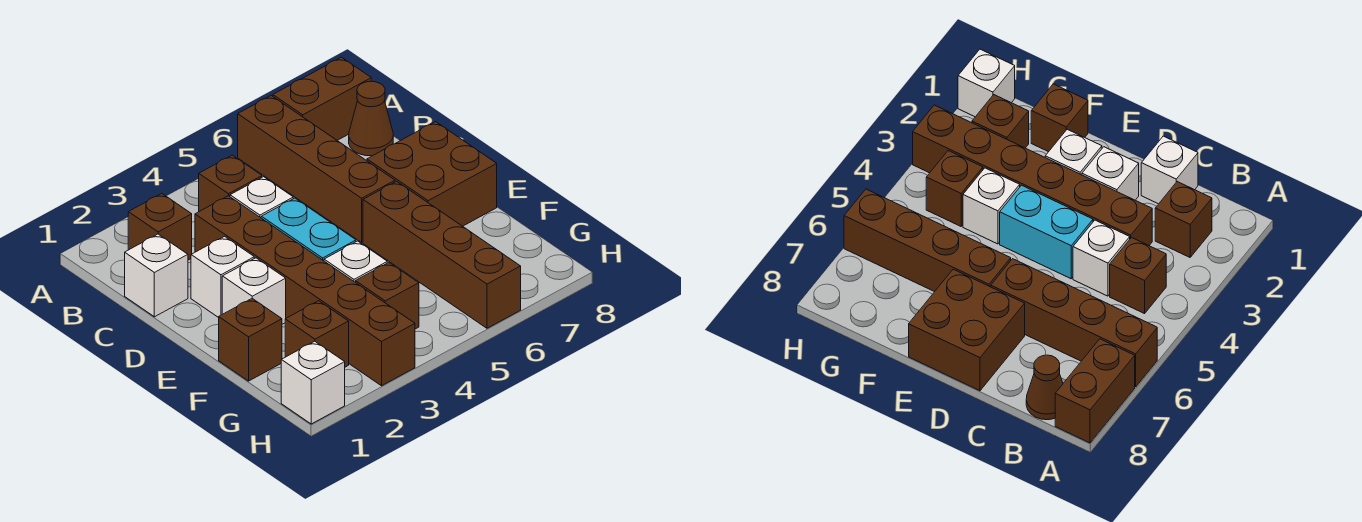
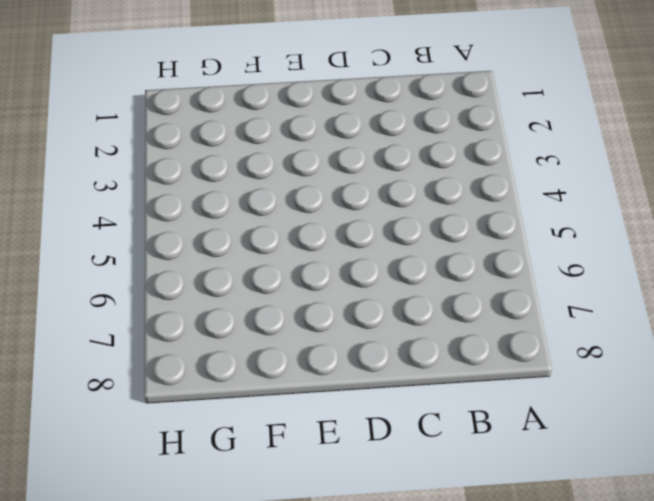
none -> brown brick A6:D6 level 1
none -> brown brick A7:A8 level 1
none -> brown brick B2 level 1

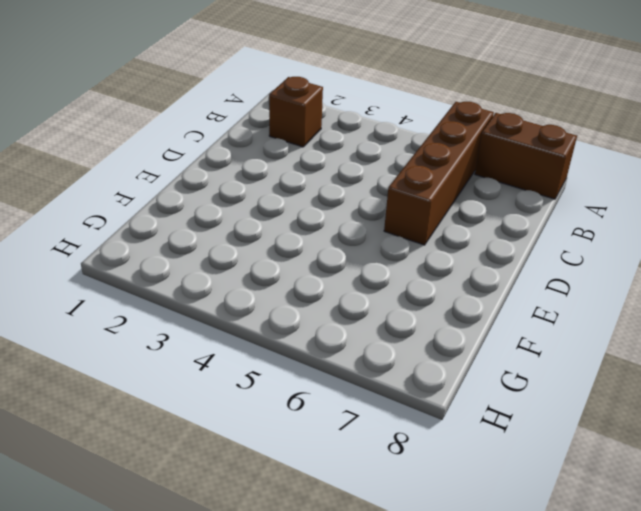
none -> brown brick B4 level 1
none -> brown cone B8 level 1
none -> white brick C1 level 1

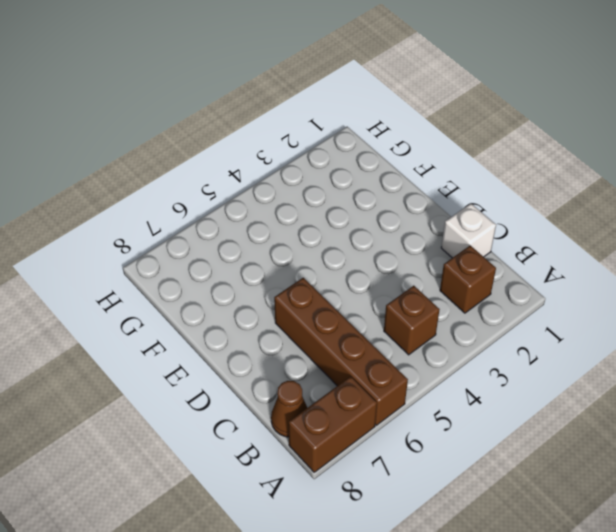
none -> brown brick C3:H3 level 1
none -> white brick C4 level 1
none -> white brick D2 level 1

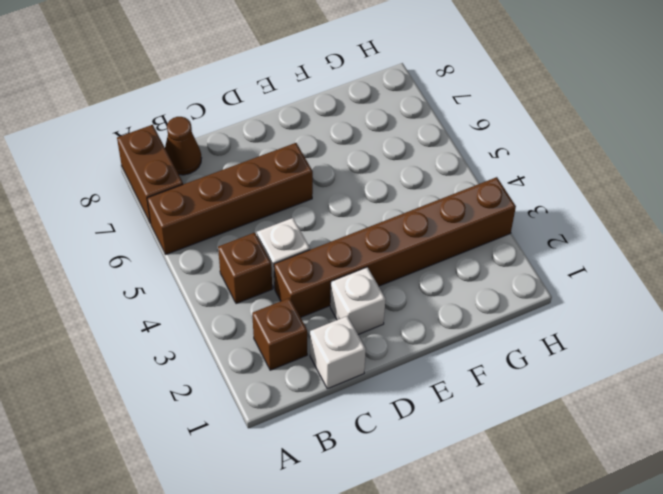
none -> cyan brick D4:E4 level 1
none -> brown brick D7:E8 level 1
none -> white brick E2 level 1

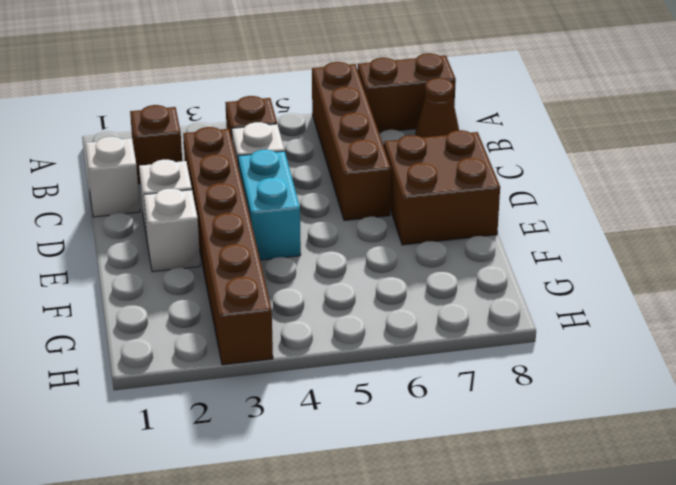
none -> brown brick E6:H6 level 1
none -> brown brick F1 level 1
none -> white brick F4 level 1

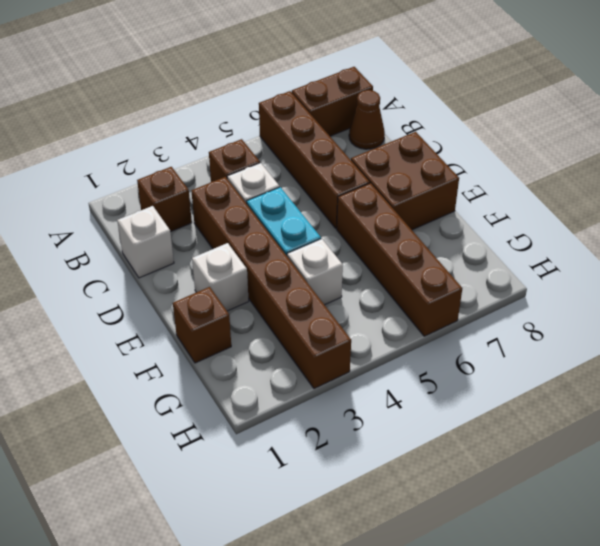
none -> white brick D2 level 1
none -> brown brick G2 level 1
none -> brown brick G4 level 1

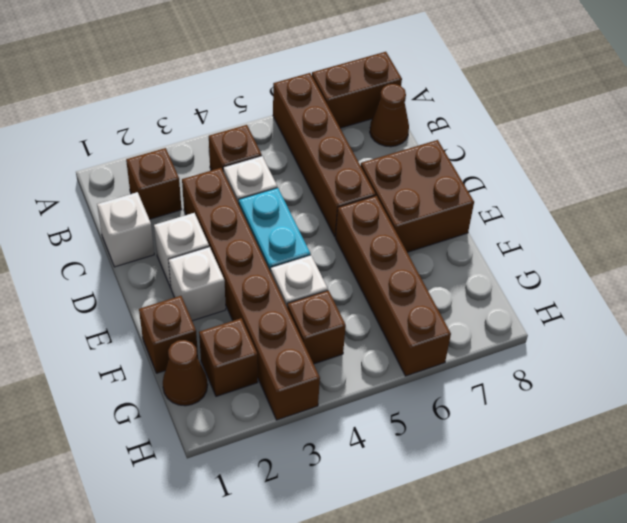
brown cone G1 level 1 -> none
none -> white brick H1 level 1

